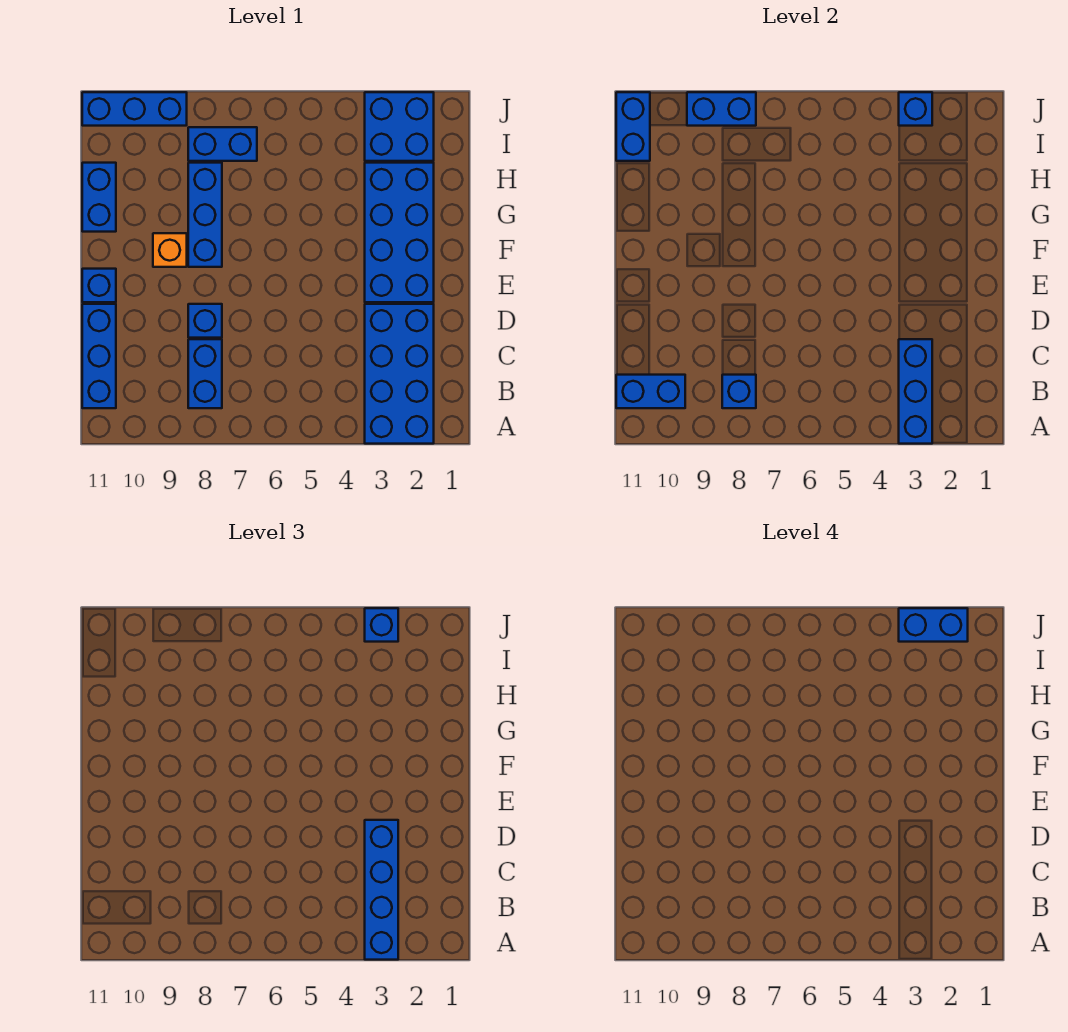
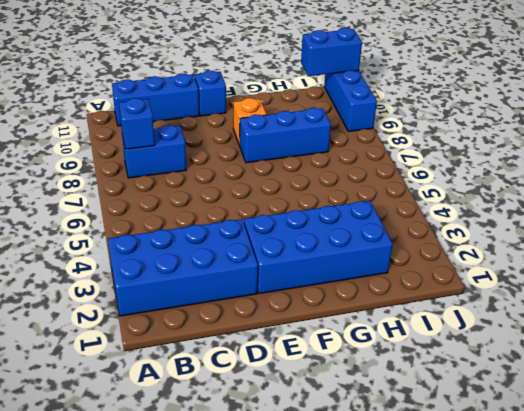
none -> blue brick D8 level 1
none -> blue brick G11:H11 level 1
none -> blue brick I2:J3 level 1

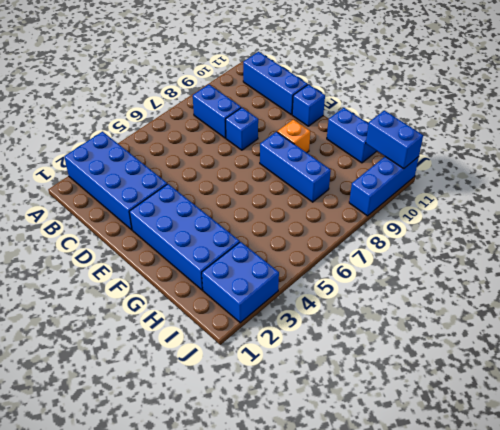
none -> blue brick I7:I8 level 1
none -> blue brick A3:C3 level 2
none -> blue brick B8 level 2

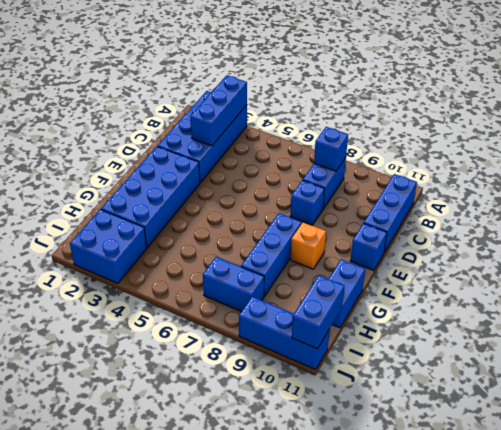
none -> blue brick B10:B11 level 2
none -> blue brick J3 level 2
none -> blue brick J8:J9 level 2

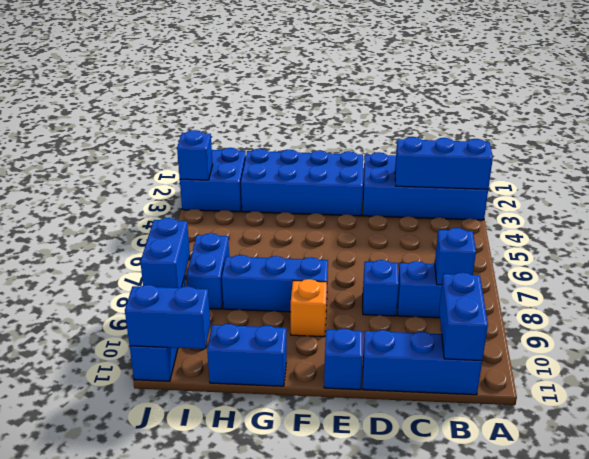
none -> blue brick A3:D3 level 3
none -> blue brick J3 level 3
none -> blue brick J2:J3 level 4

